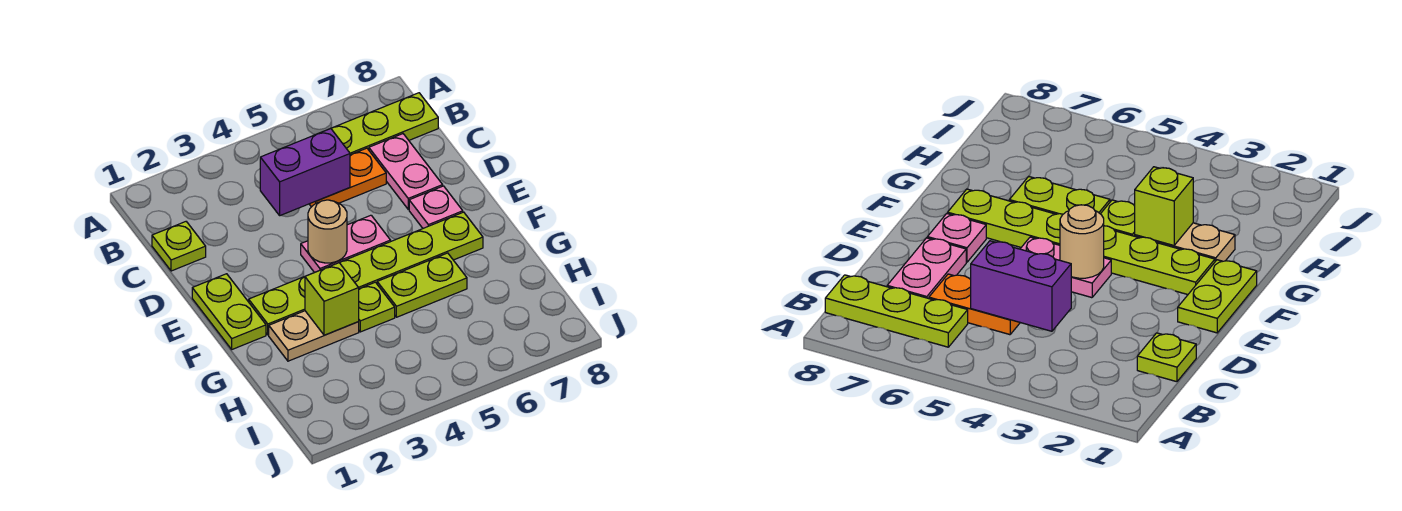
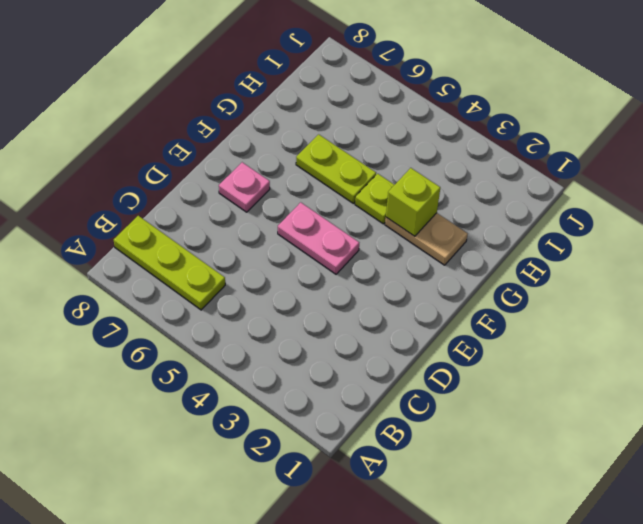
none -> lime plate C1 level 1
none -> orange plate C5:C6 level 1
none -> pink plate C7:D7 level 1

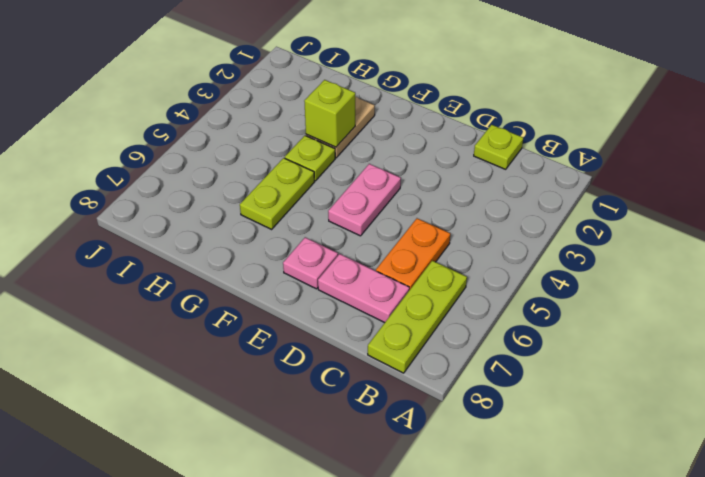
none -> lime plate E1:F1 level 1
none -> lime plate F2:F7 level 1
none -> purple brick C4:C5 level 2

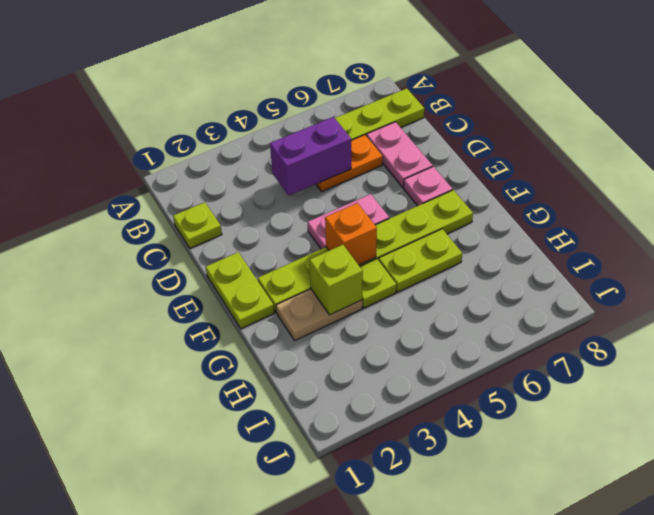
orange brick F4 level 2 -> none
none -> tan round brick E4 level 2

